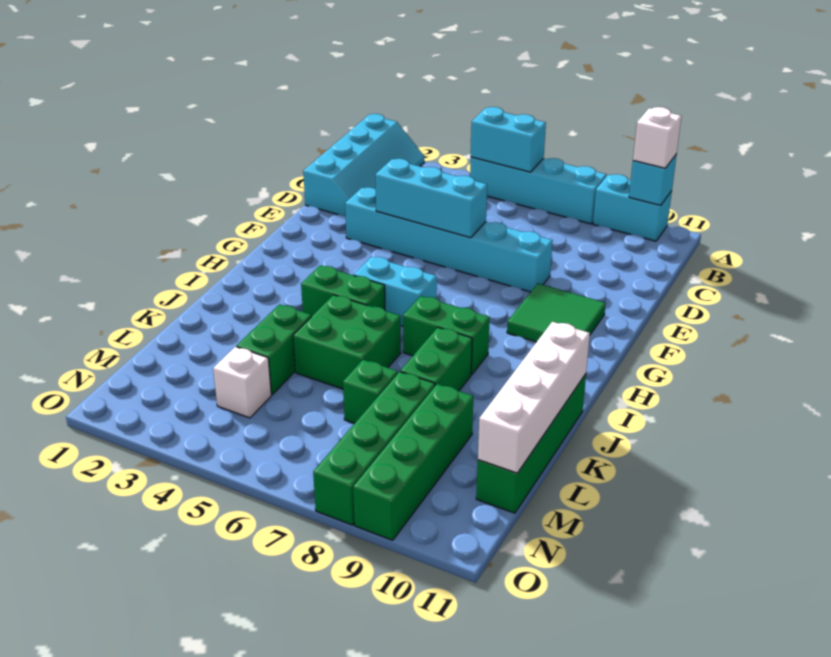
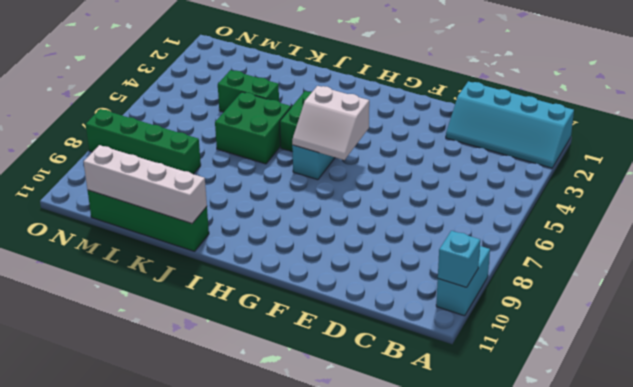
white slope G5:H6 level 2 top 5 -> none
none -> cyan brick A5:A8 level 1
none -> cyan brick E3:E8 level 1
none -> green tile F9:G10 level 1

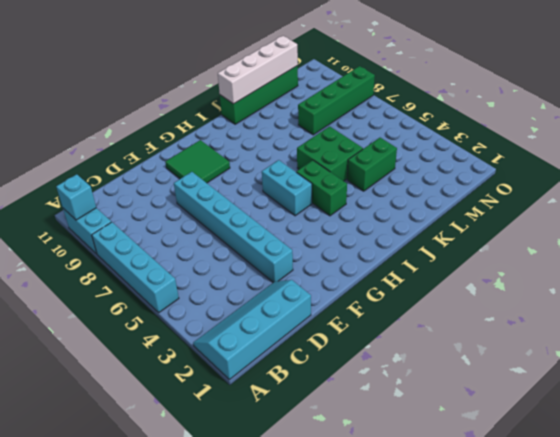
none -> green brick I7:I8 level 1
none -> green brick J8:K8 level 1
none -> green brick L7 level 1

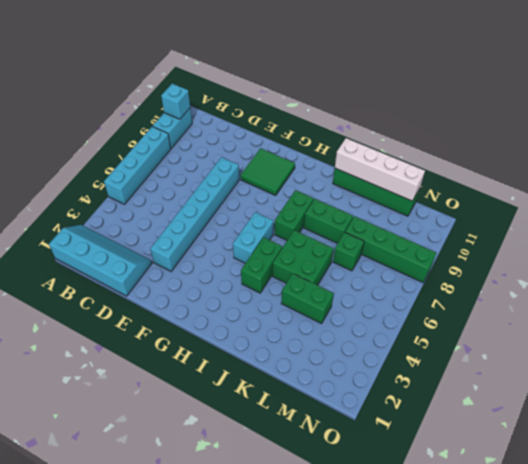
none -> green brick L9:O9 level 1
none -> white brick M4 level 1
none -> cyan brick A5:A6 level 2

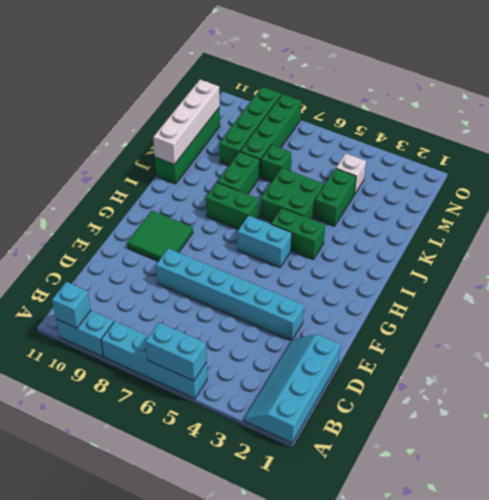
none -> cyan brick E4:E6 level 2
none -> white brick A10 level 3

